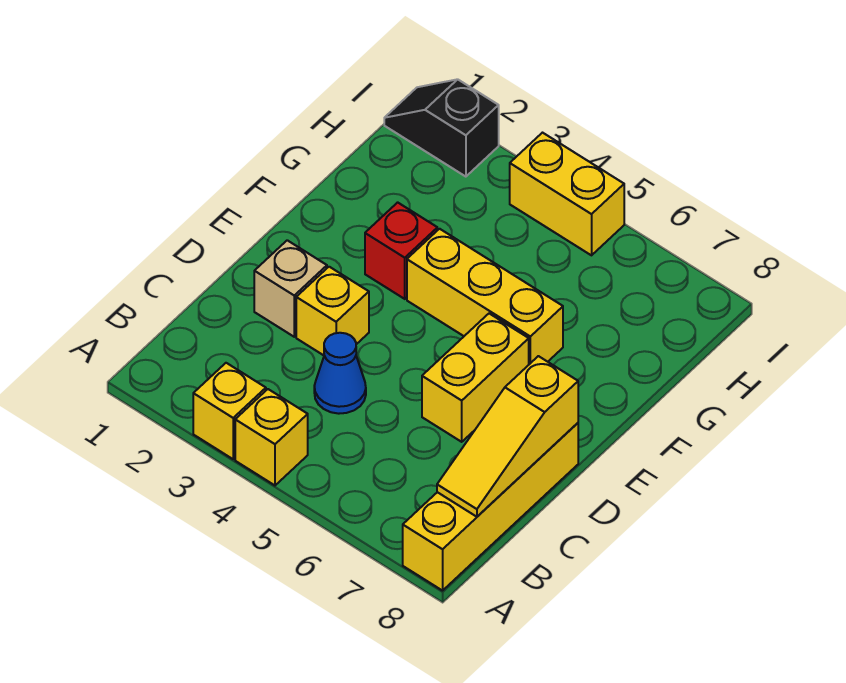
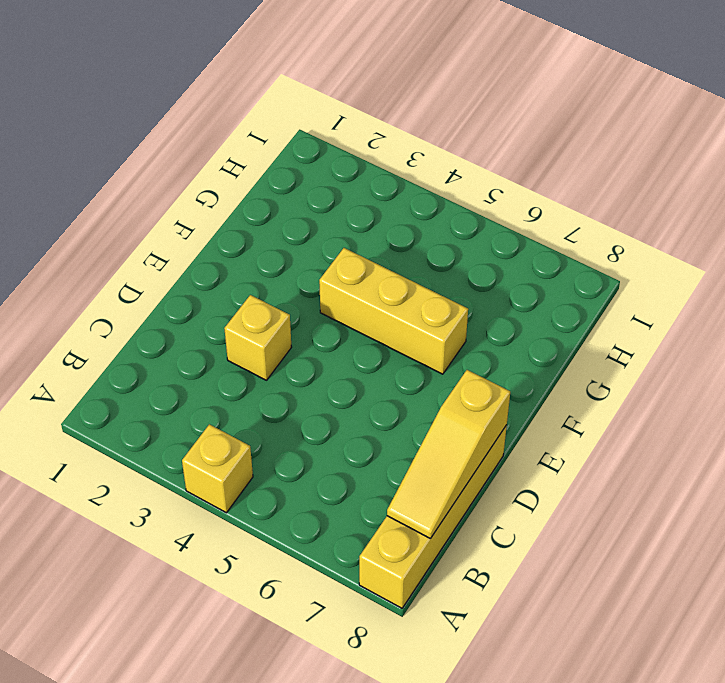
none -> yellow brick A3 level 1
none -> blue cone C4 level 1
none -> tan brick D2 level 1

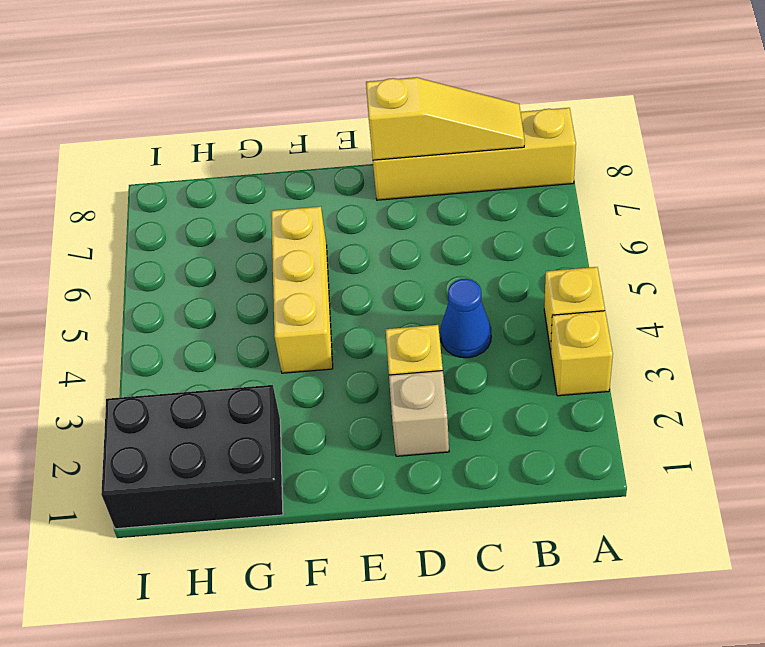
black brick G1:I2 level 1 -> black slope I1:I2 level 1 top 2
none -> yellow brick D6:E6 level 1
none -> red brick F3 level 1
none -> yellow brick I4:I5 level 1

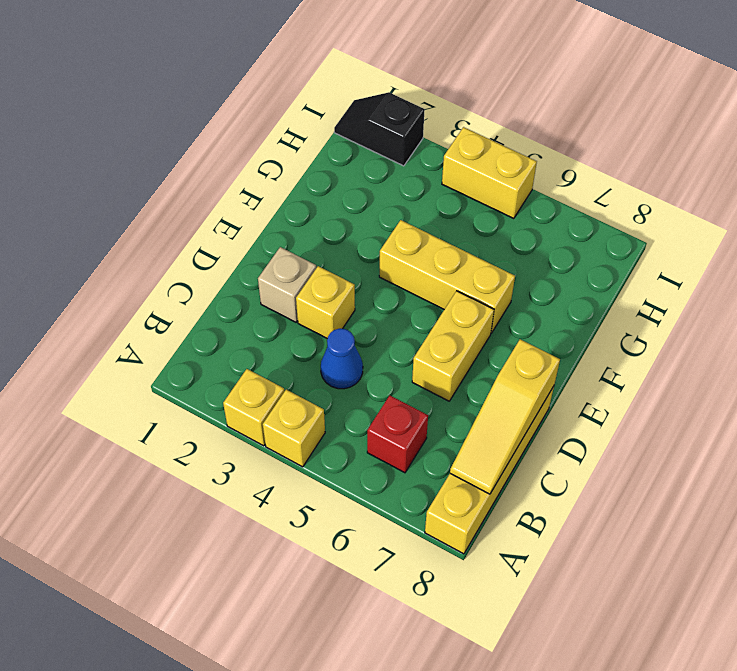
red brick B6 level 1 -> red brick F3 level 1

